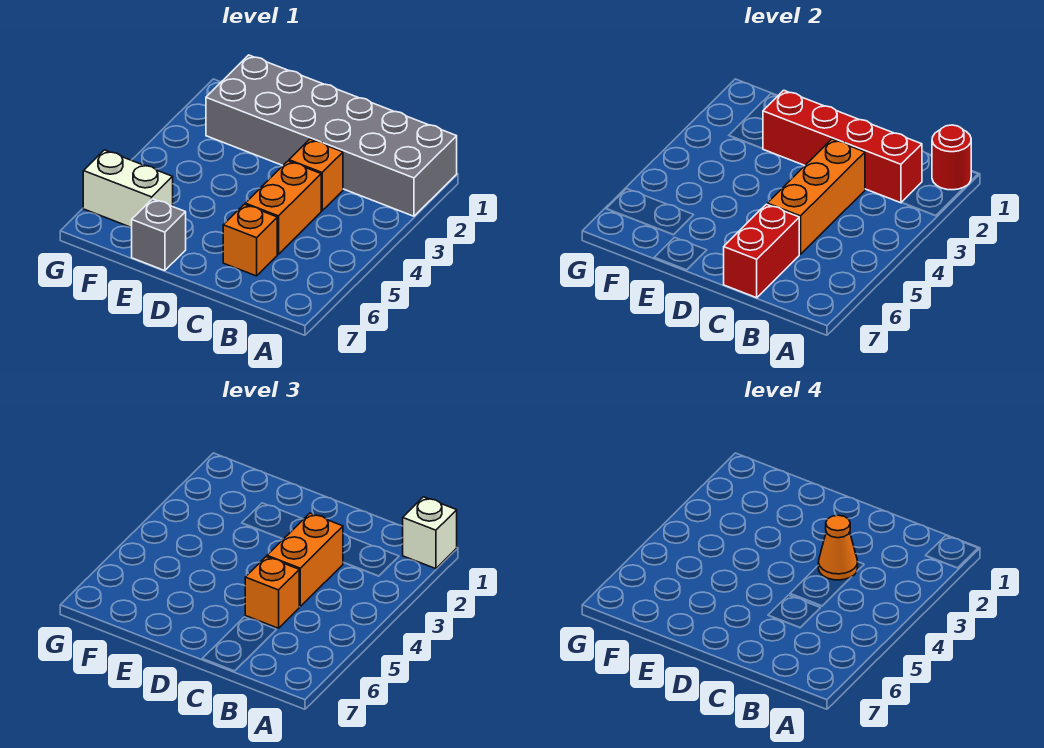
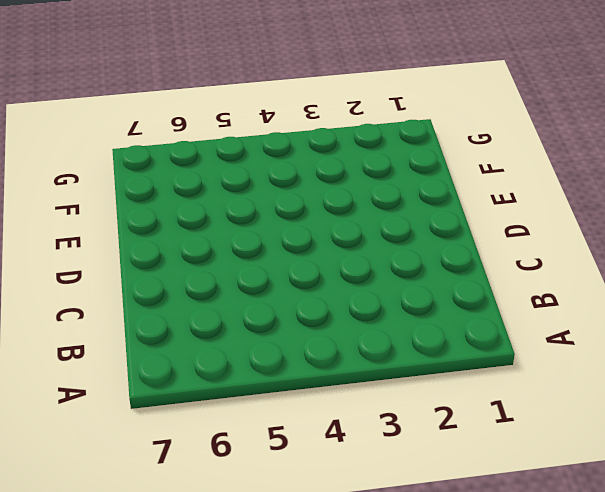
none -> grey brick A1:F2 level 1
none -> orange brick C3 level 1
none -> orange brick C4:C5 level 1

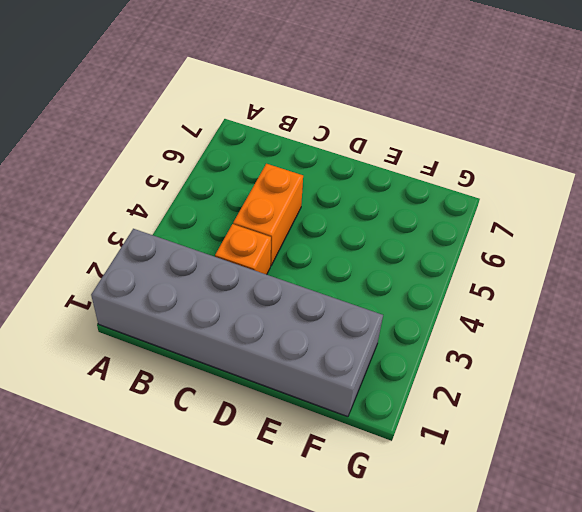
none -> orange brick C6 level 1
none -> grey brick E7 level 1
none -> white brick F6:G6 level 1

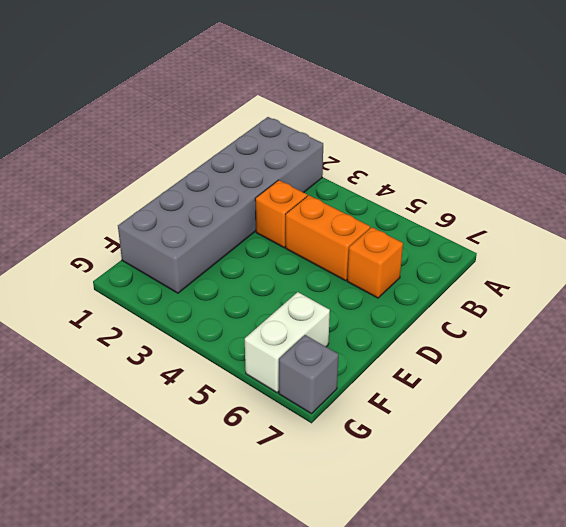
grey brick G7 level 1 -> grey brick E7 level 1
none -> red round brick A1 level 2
none -> red brick B2:E2 level 2
none -> orange brick C3:C5 level 2

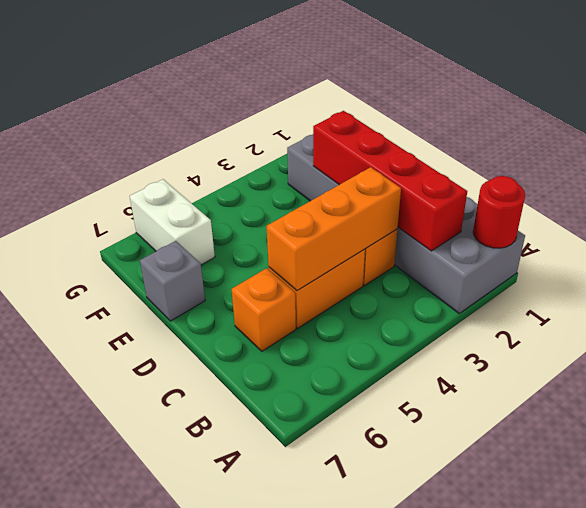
none -> red brick C6:C7 level 2
none -> white brick A1 level 3
none -> orange brick C3:C4 level 3

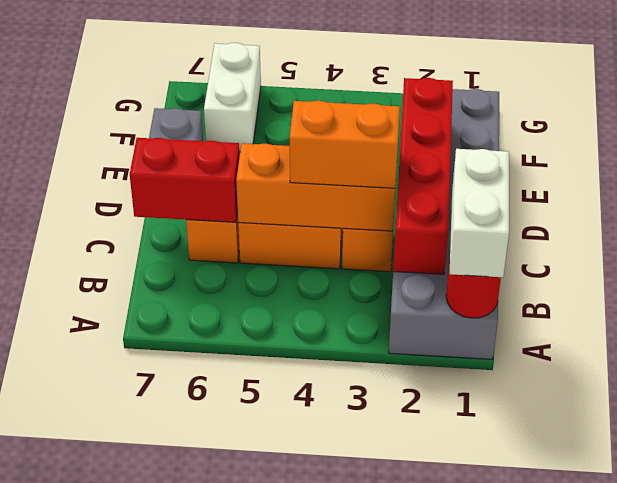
white brick A1:B1 level 3 -> white brick A1 level 3
none -> orange brick C5 level 3
none -> orange cone C3 level 4

